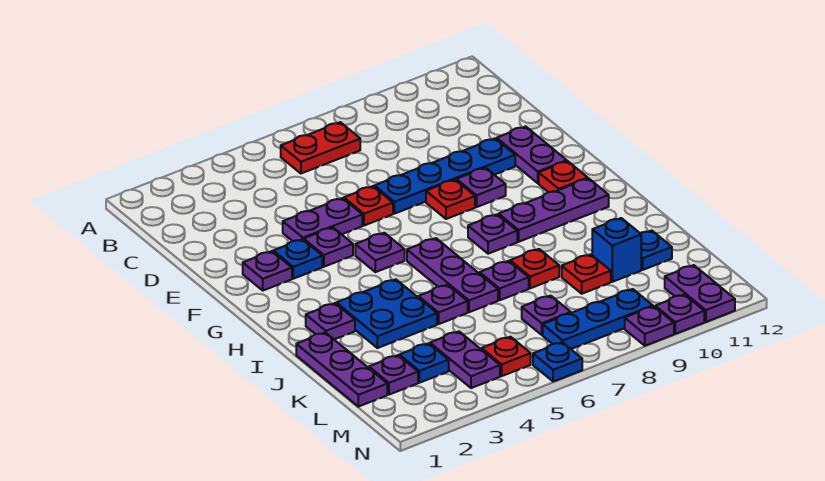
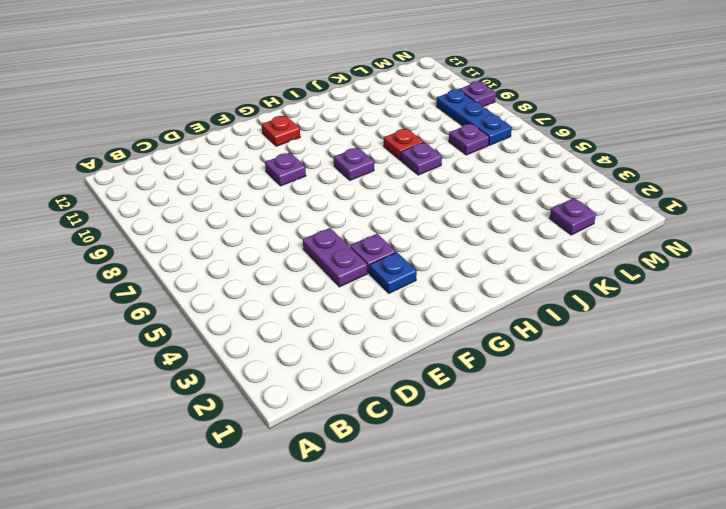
none -> red plate B6:B7 level 1
none -> red plate E6 level 1
none -> blue plate E7:E10 level 1
none -> purple plate E11:F11 level 1

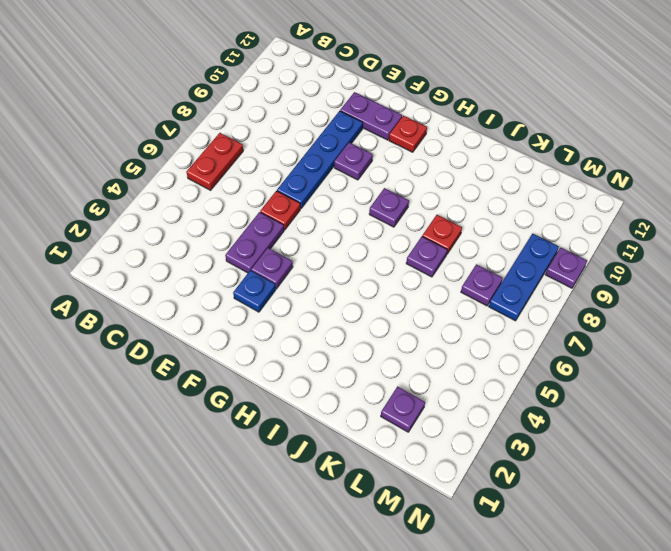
none -> purple plate F2 level 1
none -> red plate F8 level 1
none -> purple plate G5 level 1
none -> purple plate H6:J6 level 1

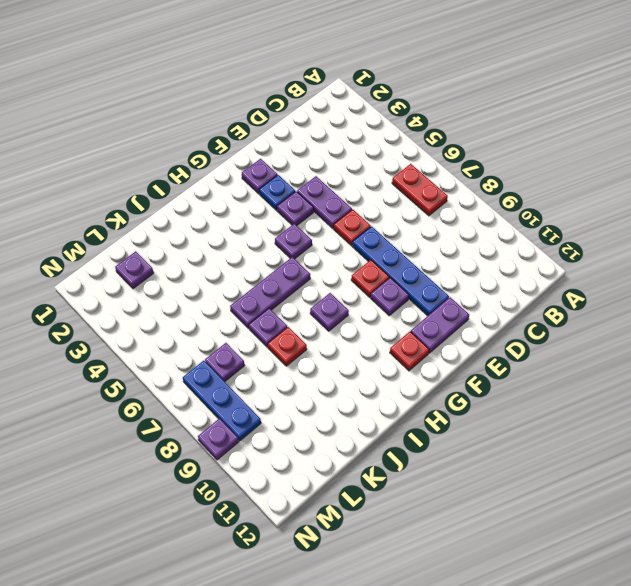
none -> purple plate H9:H11 level 1
none -> purple plate I2 level 1
none -> blue plate I3:J4 level 1
none -> purple plate J1:L1 level 1

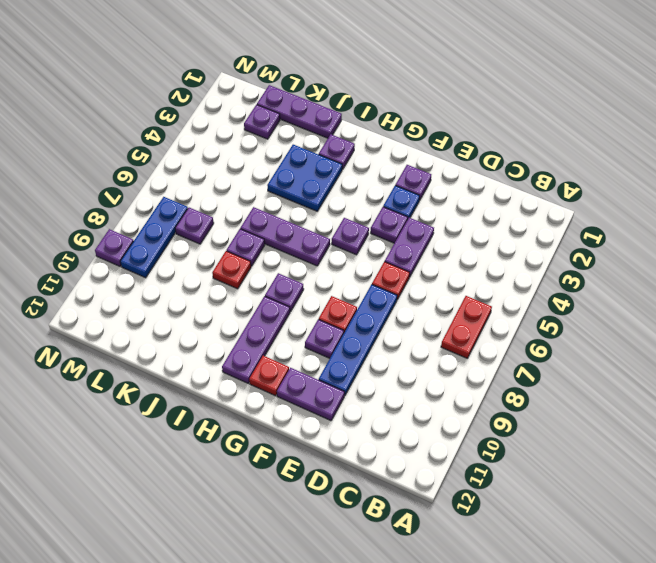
none -> purple plate J5 level 1
none -> red plate K9 level 1
none -> blue brick K10 level 1
none -> blue plate K11 level 1

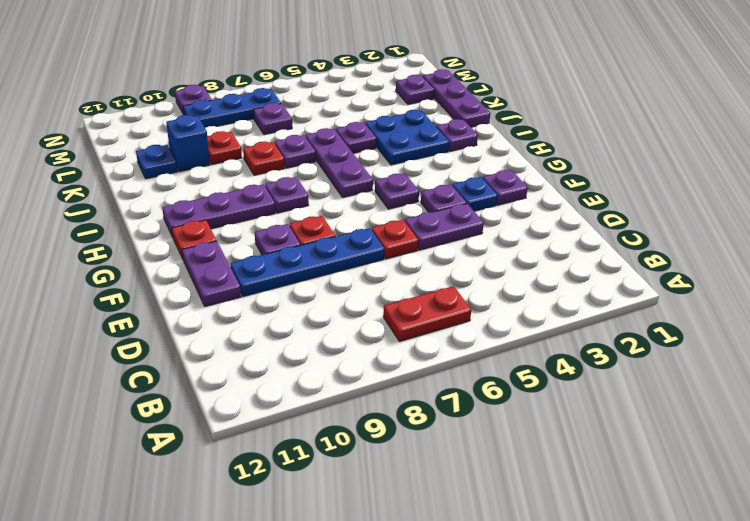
none -> blue plate L3 level 1
none -> purple plate L4:M4 level 1
none -> red plate M5 level 1
none -> purple plate M11:N11 level 1

